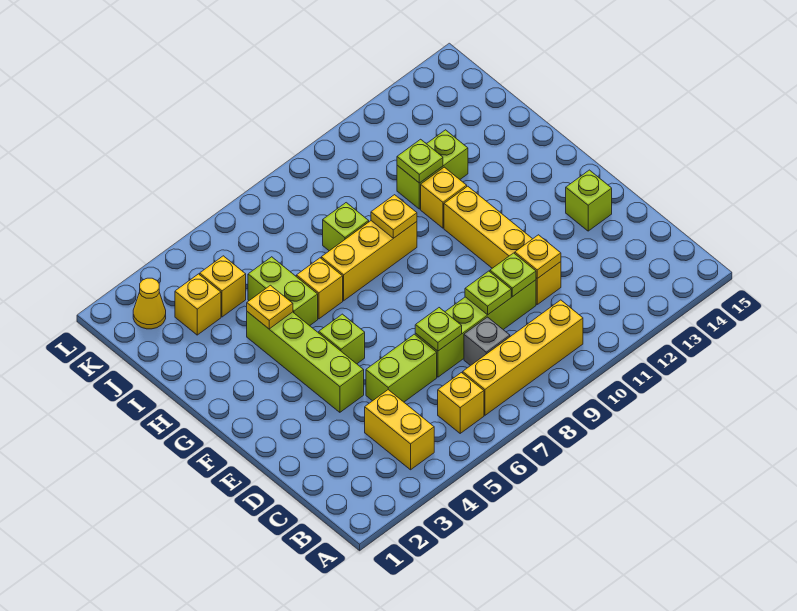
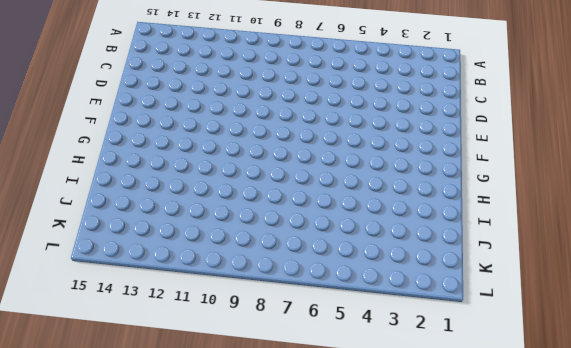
none -> yellow brick B4:C4 level 1
none -> yellow brick B6 level 1
none -> yellow brick B7:B10 level 1

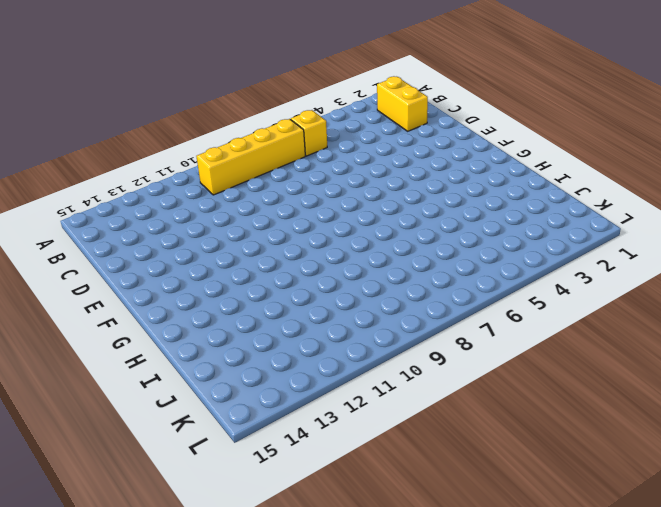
yellow brick B2:C2 level 1 -> yellow brick B4:C4 level 1
none -> grey brick C8 level 1
none -> lime brick D5:D6 level 1
none -> lime brick D7:D10 level 1

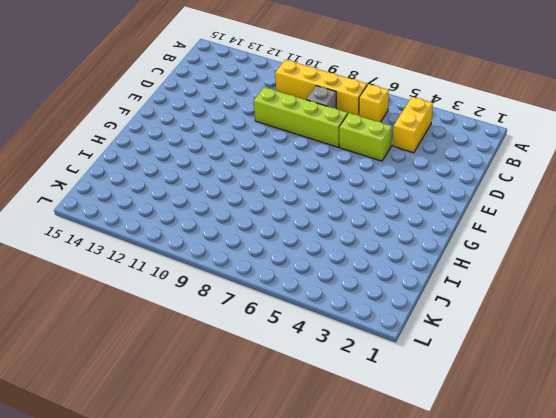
none -> yellow brick D11:G11 level 1
none -> lime brick E4:H4 level 1
none -> lime brick E14 level 1

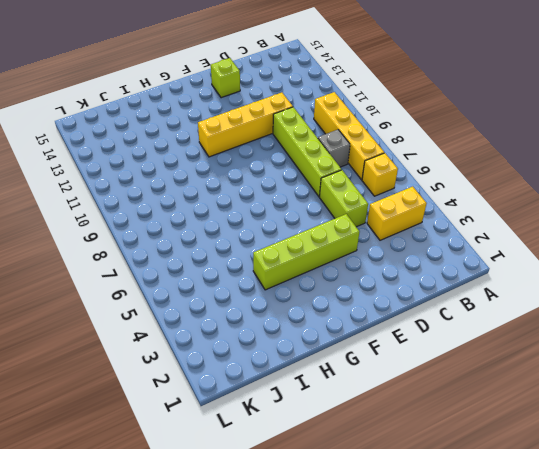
none -> lime brick F5 level 1
none -> lime brick H5:I5 level 1
none -> yellow brick H6 level 1

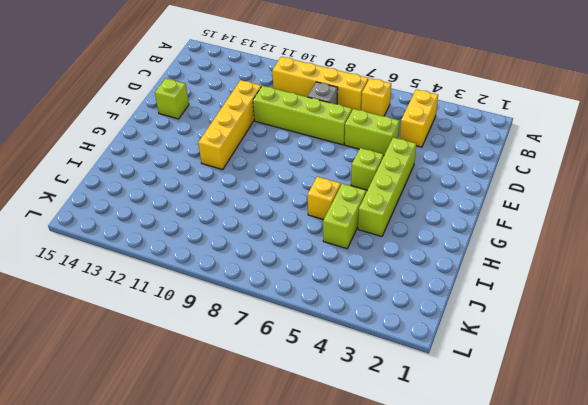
none -> yellow brick H7:H9 level 1
none -> yellow brick H11 level 1
none -> lime brick I8 level 1

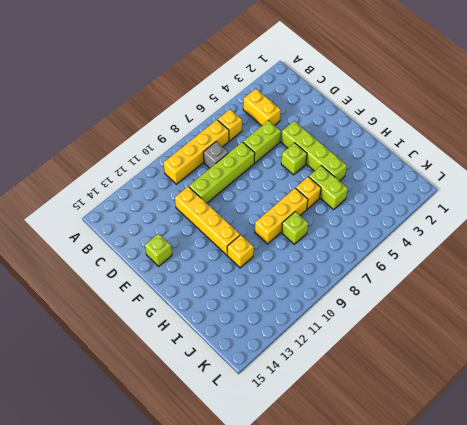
none -> lime brick I11:I12 level 1
none -> yellow brick J3 level 1
none -> yellow brick J4 level 1

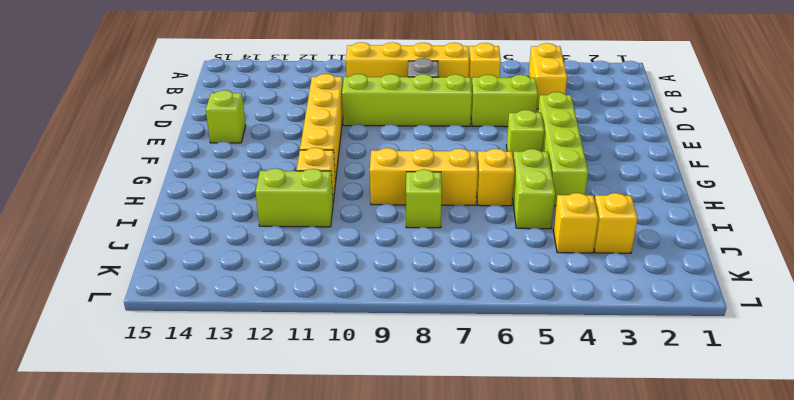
none -> yellow cone K2 level 1
none -> lime plate D7 level 2
none -> lime plate D9 level 2

